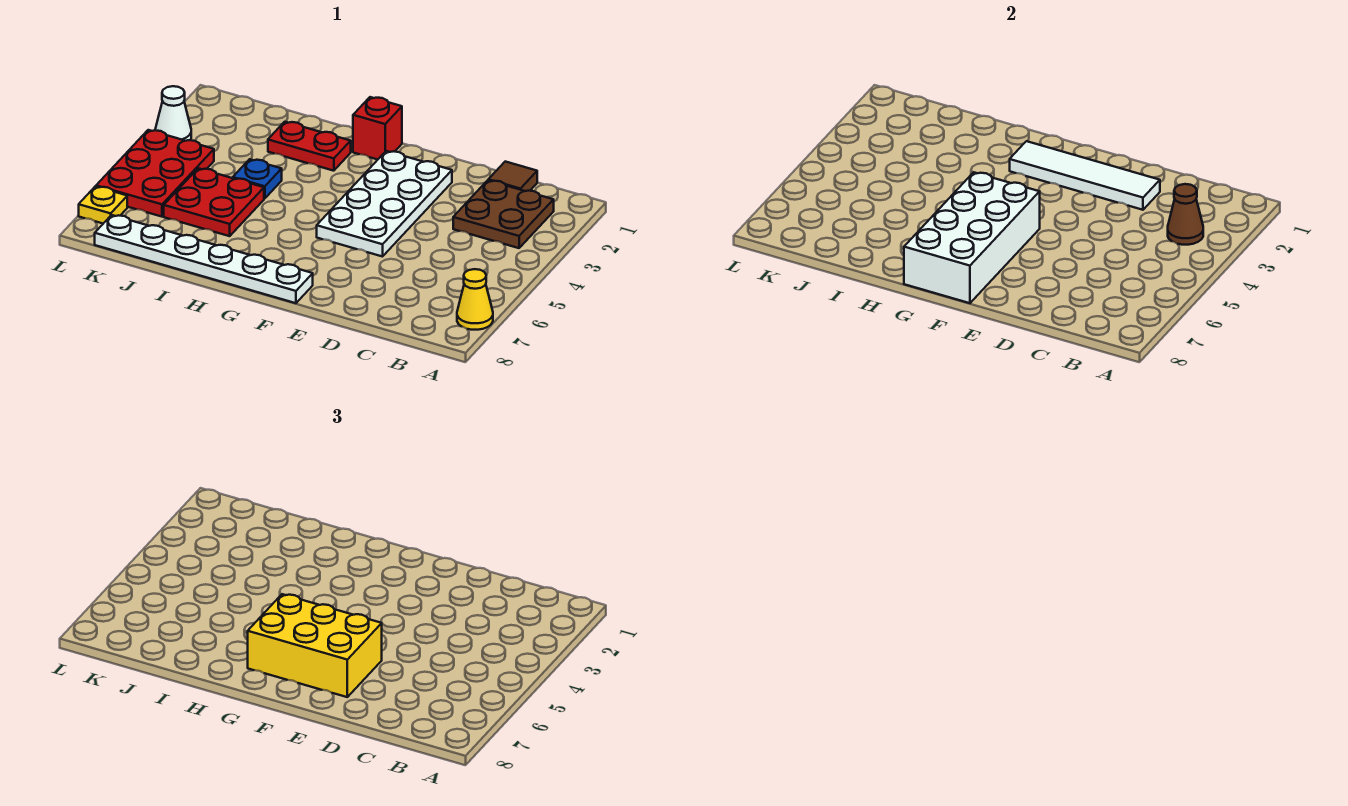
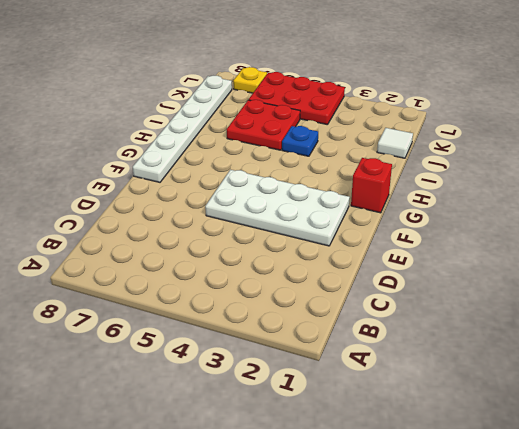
white tile J1 level 1 -> none
none -> yellow cone A7 level 1
none -> brown plate B2:C3 level 1
none -> brown tile C1 level 1

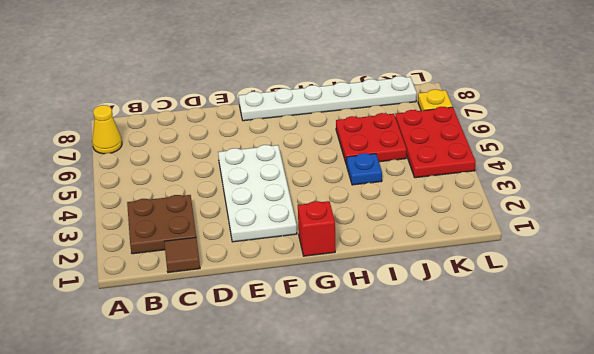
none -> red plate H2:I2 level 1
none -> white cone L3 level 1
none -> brown cone B3 level 2

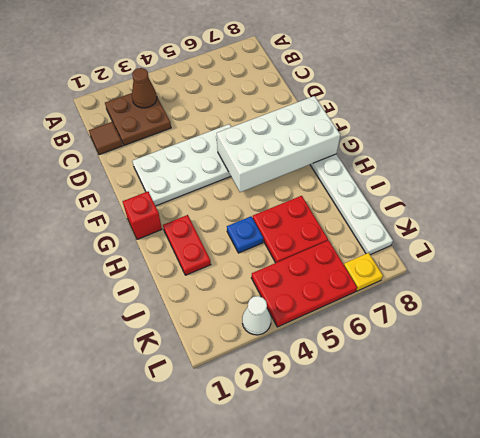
none -> yellow cone A7 level 1
none -> white tile D2:G2 level 2
none -> yellow brick E6:G7 level 3

